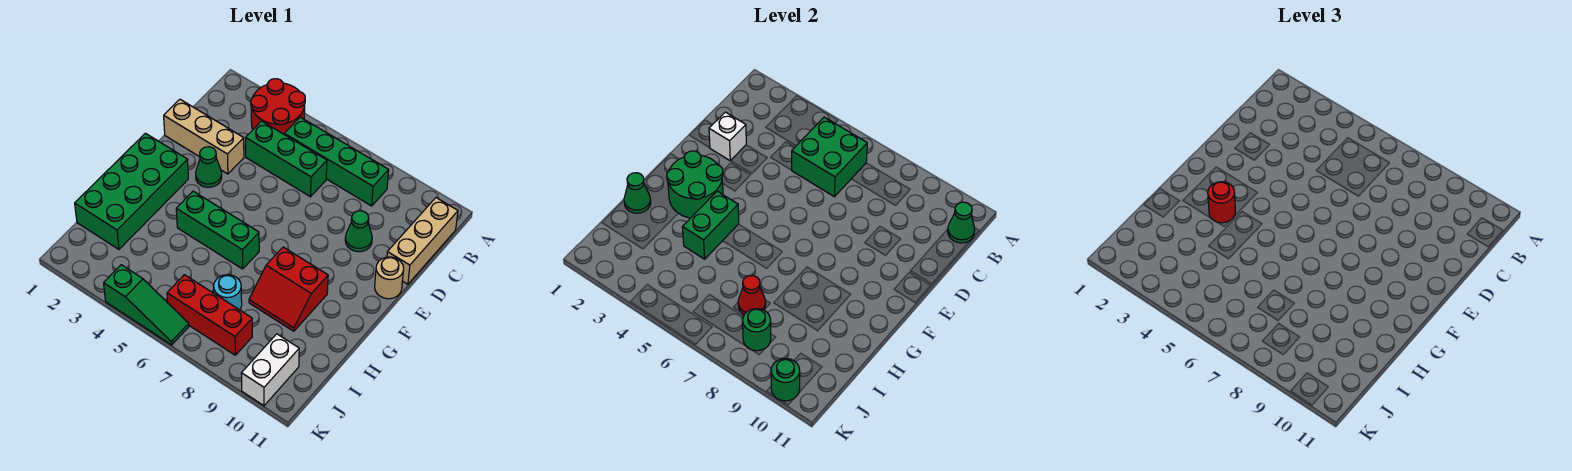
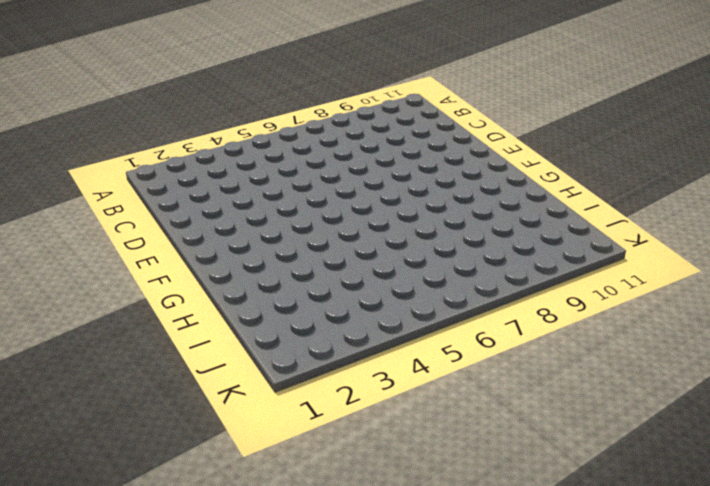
none -> red round brick A3:B4 level 1
none -> green brick B5:B8 level 1
none -> tan brick B11:D11 level 1

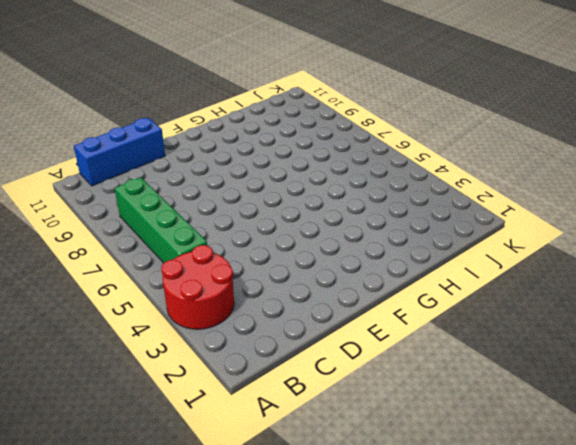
blue brick B11:D11 level 1 -> tan brick B11:D11 level 1
none -> green brick C4:C6 level 1
none -> tan brick D1:D3 level 1
none -> green cone D9 level 1

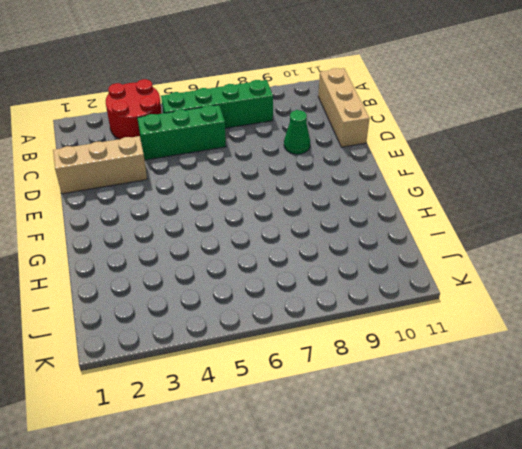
none -> green cone E3 level 1
none -> tan round brick E11 level 1
none -> green brick F1:I2 level 1

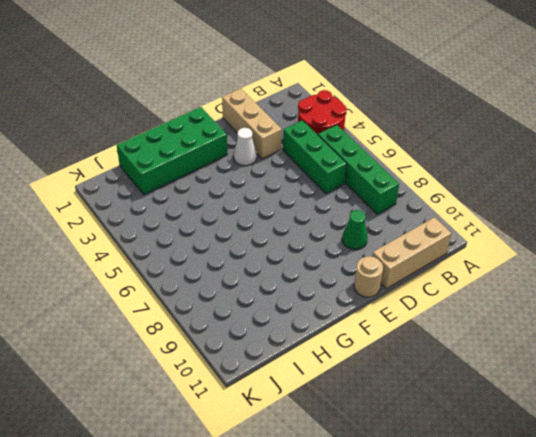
white cone E3 level 1 -> green cone E3 level 1
none -> green brick G4:G6 level 1
none -> red slope G8:H9 level 1 top G
none -> cyan round brick I7 level 1

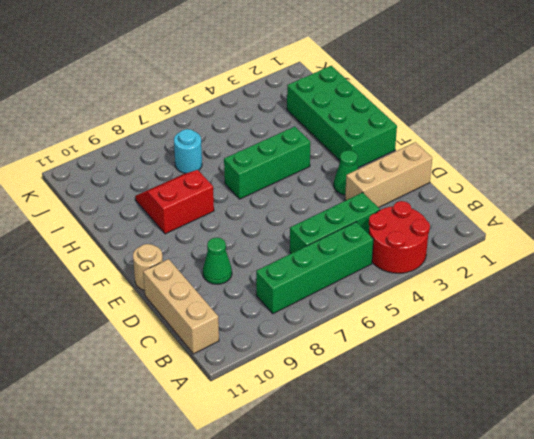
none -> red brick J6:J8 level 1
none -> white brick J10:K10 level 1
none -> green slope K4:K6 level 1 top 4

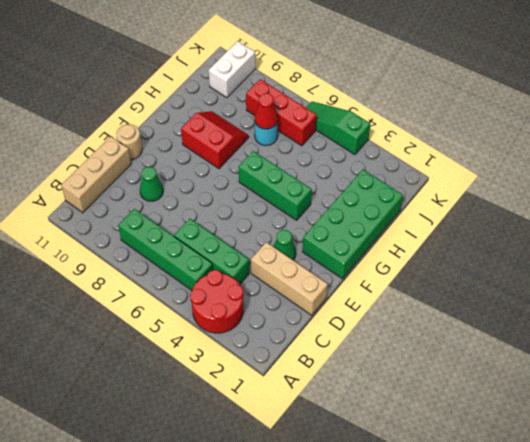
none -> green brick B5:C6 level 2
none -> green cone B11 level 2
none -> white brick D2 level 2

